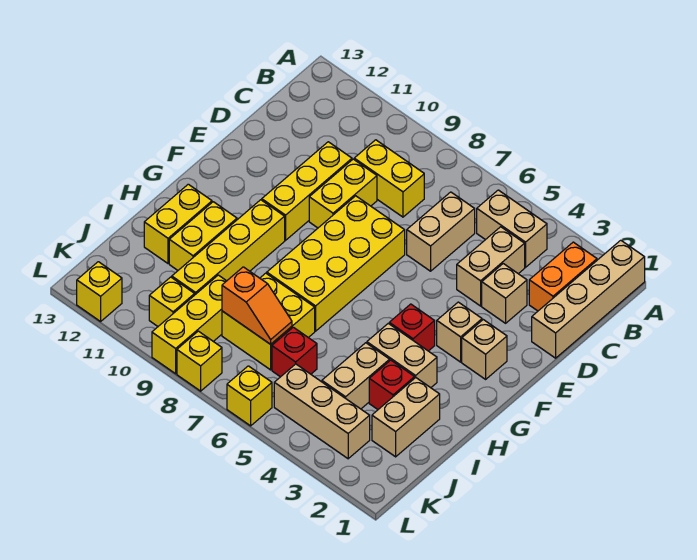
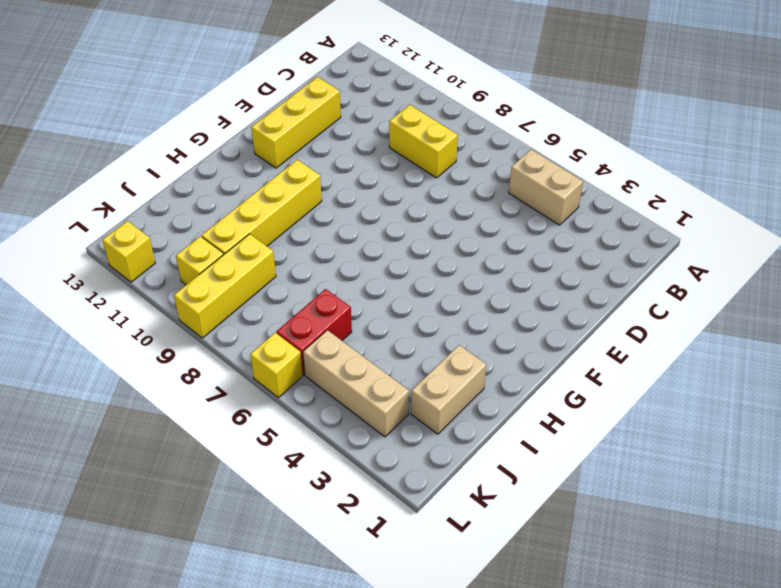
yellow brick D12:F12 level 1 -> yellow brick D10:F10 level 1
red brick J6:K6 level 1 -> red brick J6 level 1
none -> tan brick A1:D1 level 1
none -> orange brick B2:C2 level 1
none -> tan brick C4:D4 level 1

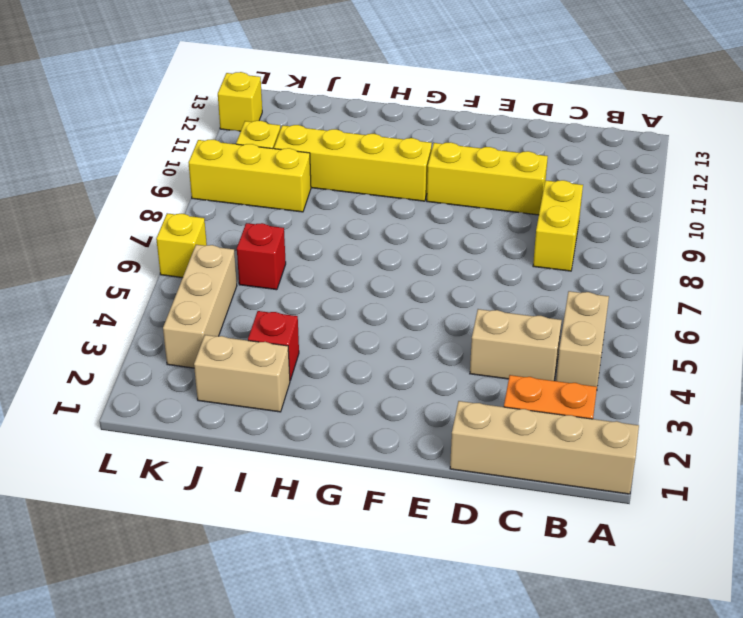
none -> tan brick C6:D6 level 1
none -> tan brick D3 level 1
none -> yellow brick D9:E9 level 1

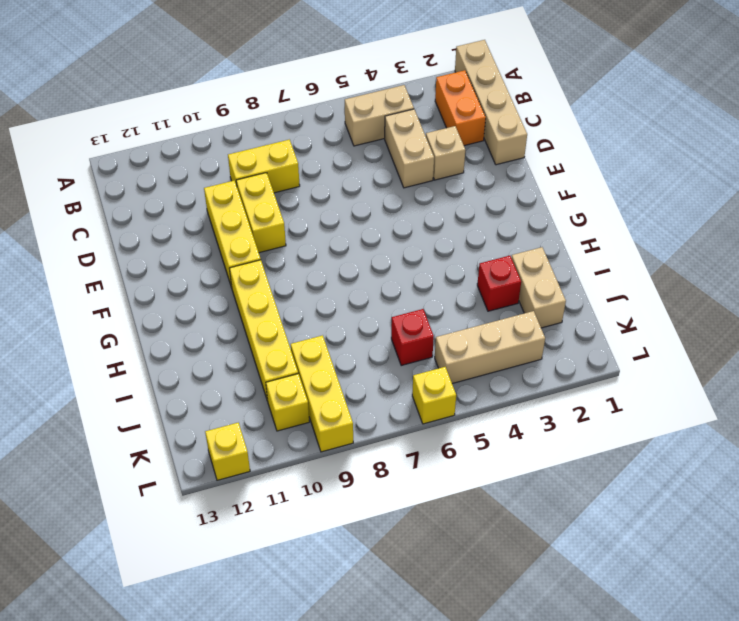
none -> tan brick C6:D6 level 1
none -> yellow brick E7:H8 level 1
none -> tan brick F2 level 1

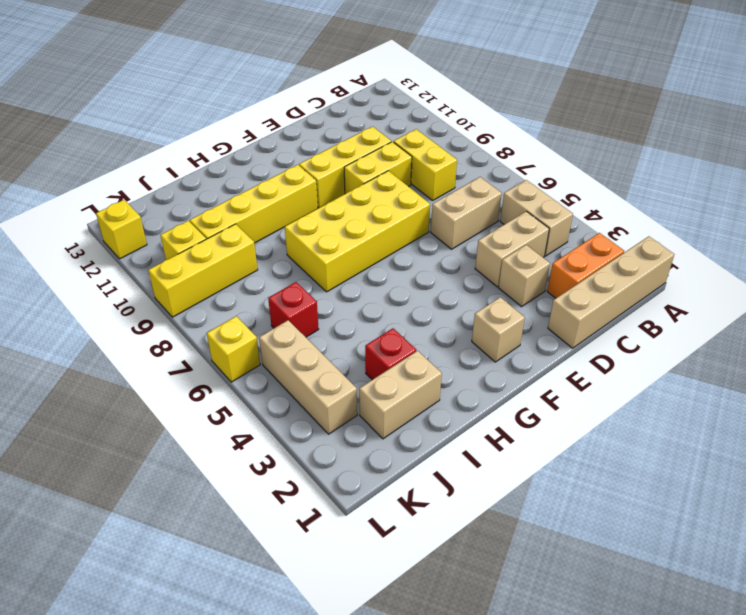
none -> tan brick F3 level 1
none -> red brick G4 level 1
none -> tan brick H3:H4 level 1

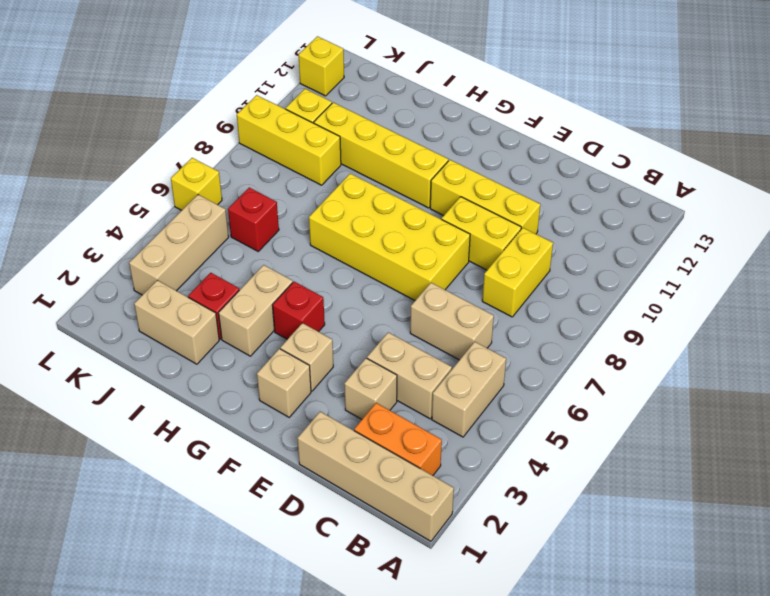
none -> yellow brick H11:I11 level 1
none -> yellow brick H12:I12 level 1
none -> tan brick I4:J4 level 1

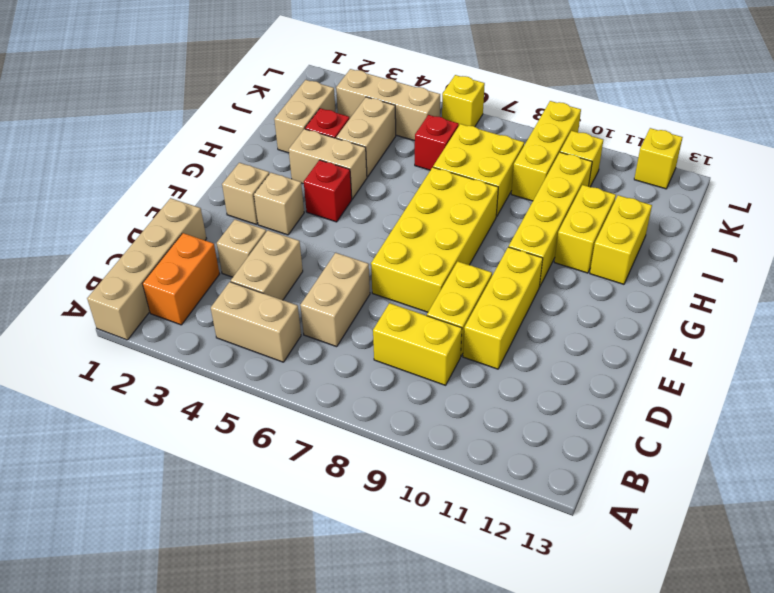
none -> yellow brick L8 level 1
none -> orange slope J7:J8 level 2 top 8

